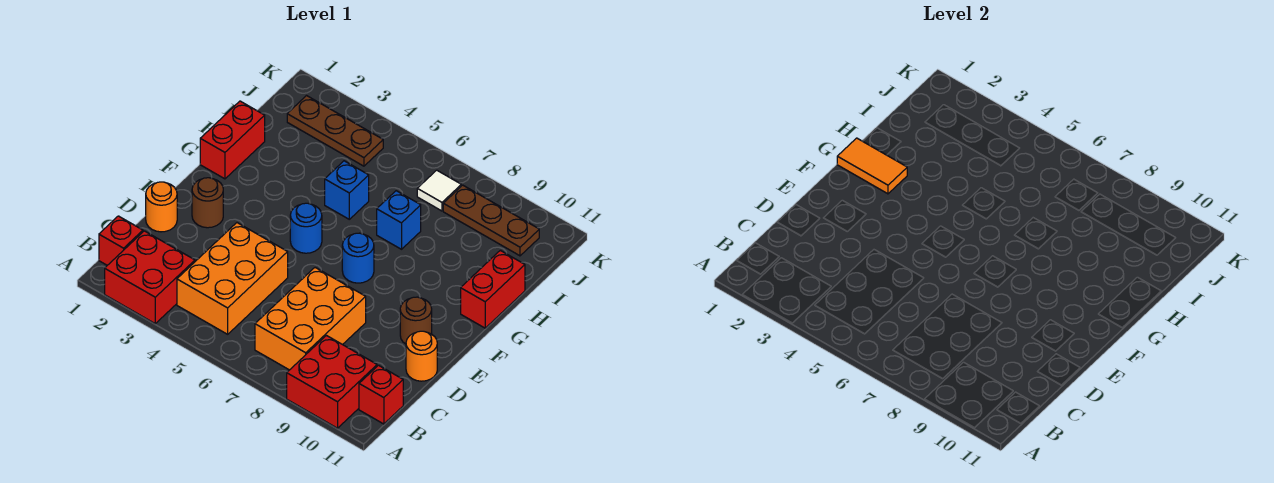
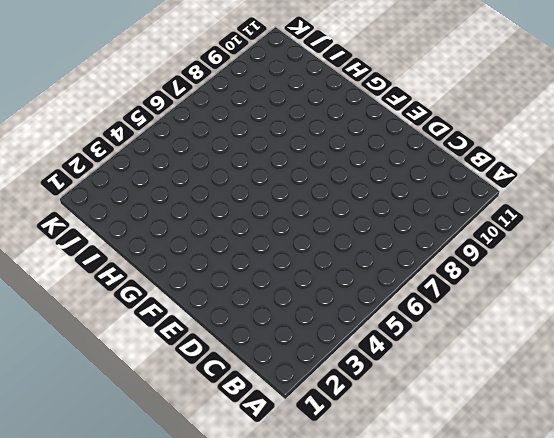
none -> red brick A2:B3 level 1
none -> red brick A9:B10 level 1
none -> red brick B1 level 1

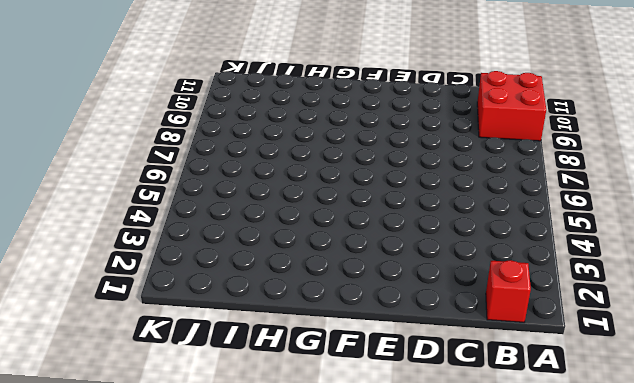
none -> red brick A2:B3 level 1
none -> orange brick B4:D5 level 1
none -> orange brick B7:D8 level 1

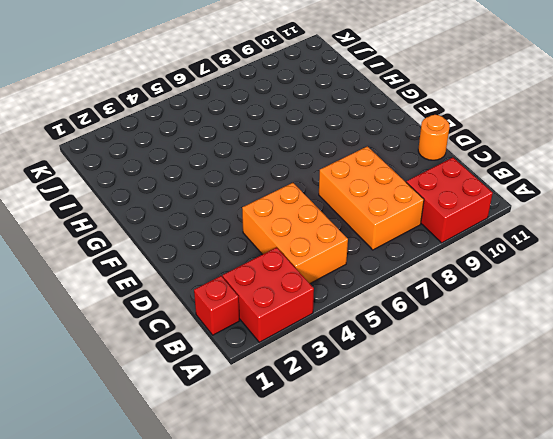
none -> red brick B11 level 1
none -> orange round brick D1 level 1
none -> brown round brick E2 level 1

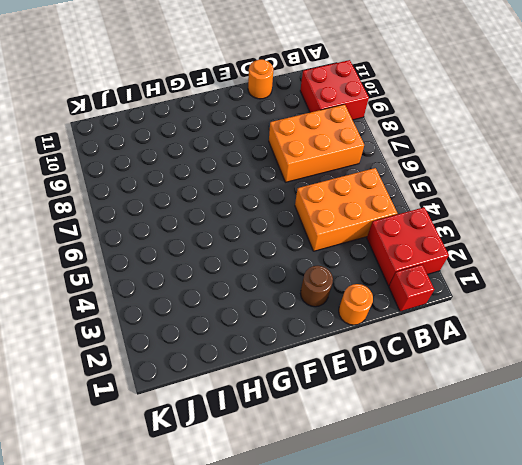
none -> red brick B11 level 1
none -> brown round brick E10 level 1
none -> blue round brick F5 level 1

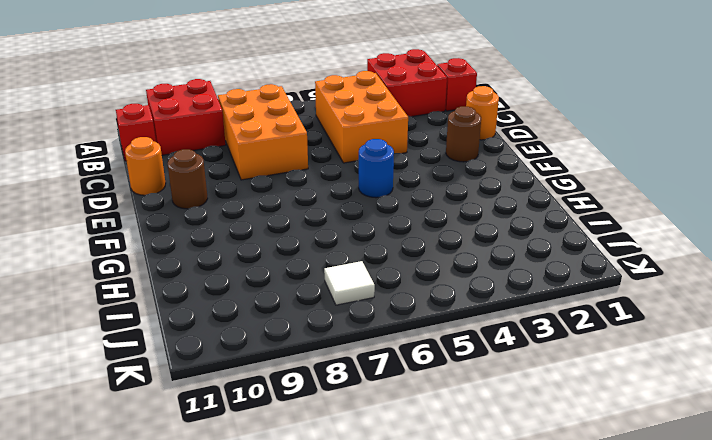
none -> blue round brick F7 level 1
none -> red brick G1:H1 level 1
none -> red brick G11:H11 level 1

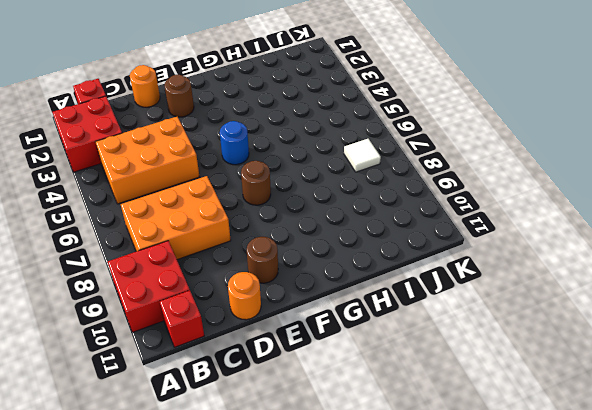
brown round brick F7 level 1 -> blue round brick F7 level 1
none -> red brick G1:H1 level 1
none -> red brick G11:H11 level 1
none -> blue brick H5 level 1

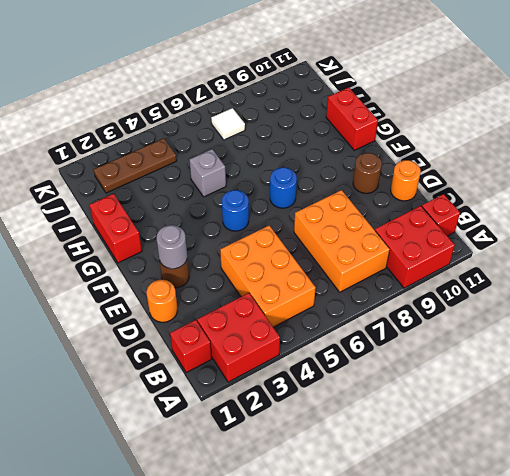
grey round brick E2 level 2 -> none
grey brick H5 level 1 -> blue brick H5 level 1
none -> blue brick H7 level 1
none -> brown plate J8:J10 level 1
none -> orange tile G1:G2 level 2

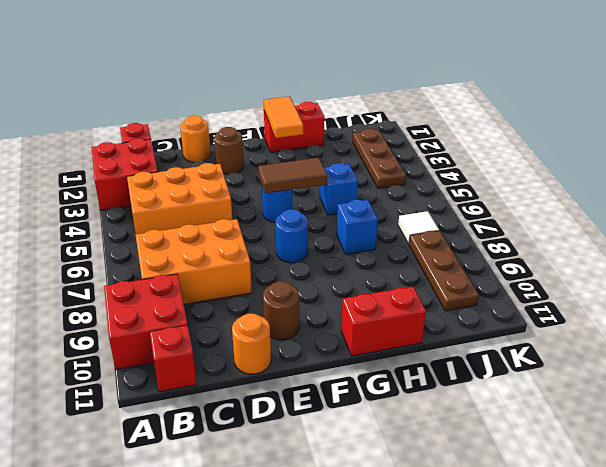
brown tile F5:G5 level 2 -> none

